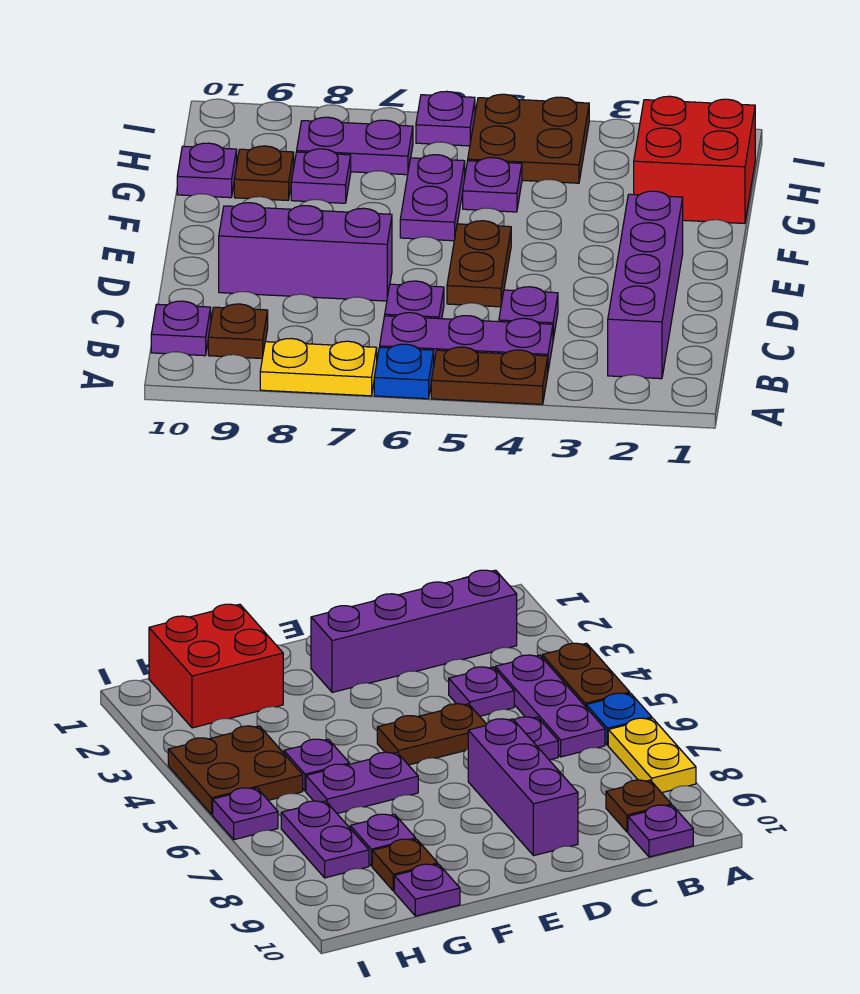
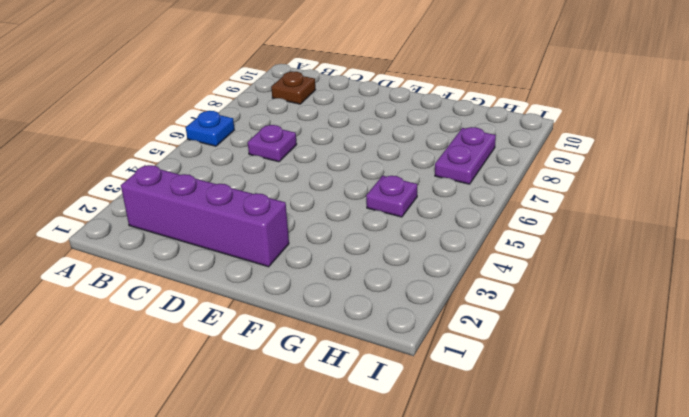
none -> brown plate A4:A5 level 1
none -> yellow plate A7:A8 level 1
none -> purple plate B4:B6 level 1

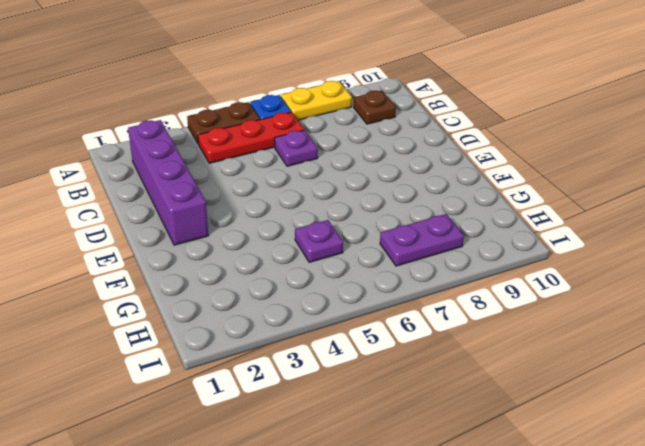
red plate B4:B6 level 1 -> purple plate B4:B6 level 1
none -> purple plate B10 level 1
none -> purple plate C4 level 1
none -> brown plate D5:E5 level 1

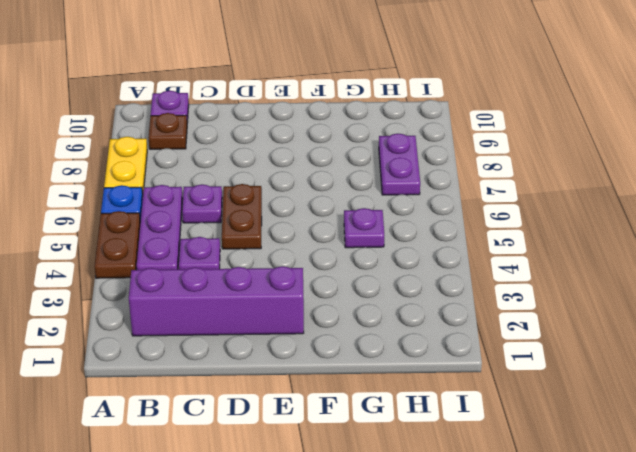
brown plate D5:D6 level 1 -> brown plate D5:E5 level 1
none -> purple brick D7:D9 level 1
none -> purple plate F6:G6 level 1
none -> red brick G1:H2 level 1

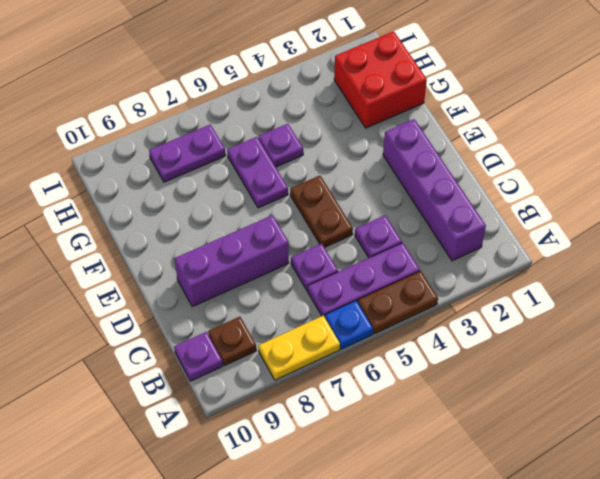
none -> purple plate G8 level 1
none -> brown plate G9 level 1
none -> purple plate G10 level 1

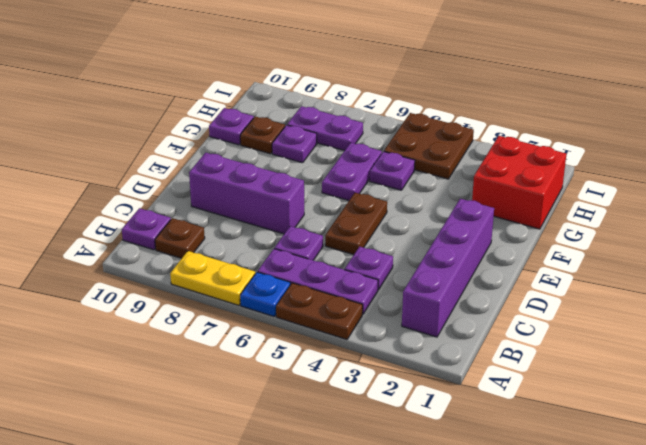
none -> purple plate I6 level 1

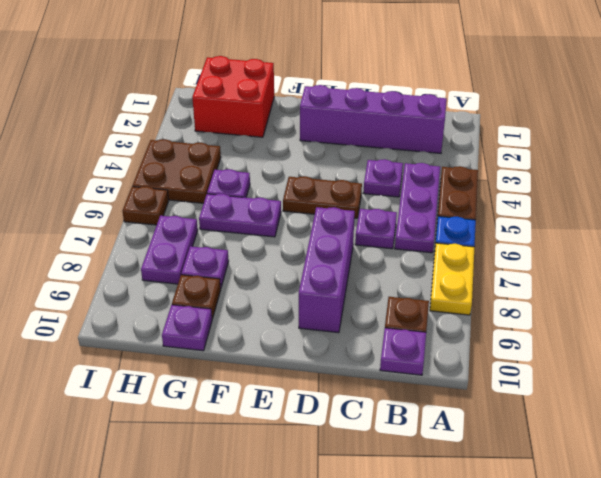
brown plate I6 level 1 -> purple plate I6 level 1

